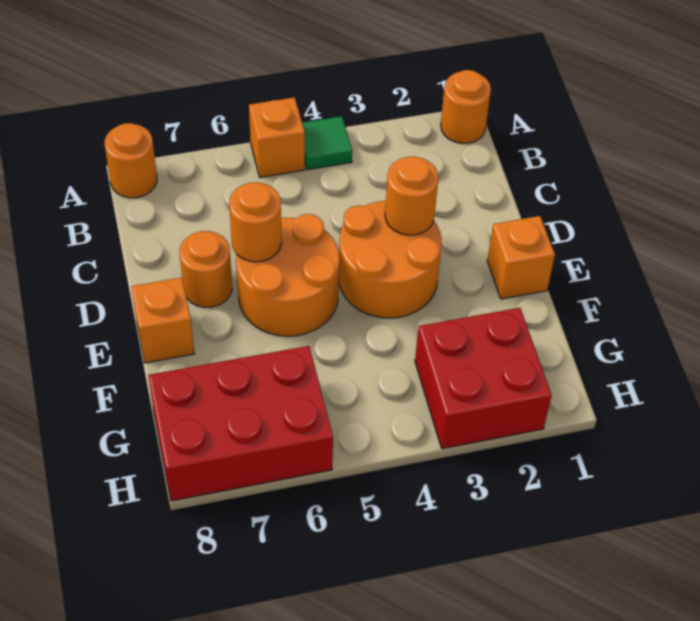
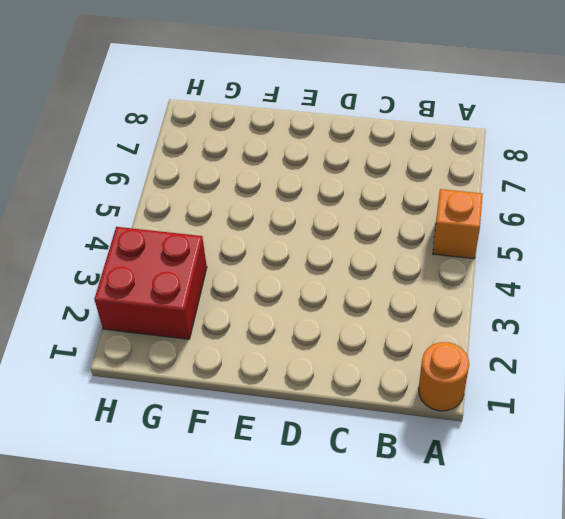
none -> green tile A4 level 1
none -> orange round brick A8 level 1
none -> orange round brick D3:E4 level 1

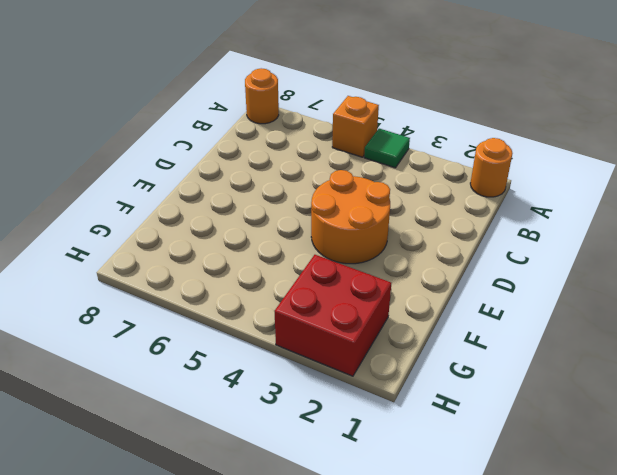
none -> orange round brick D5:E6 level 1
none -> orange round brick D7 level 1
none -> orange brick E1 level 1

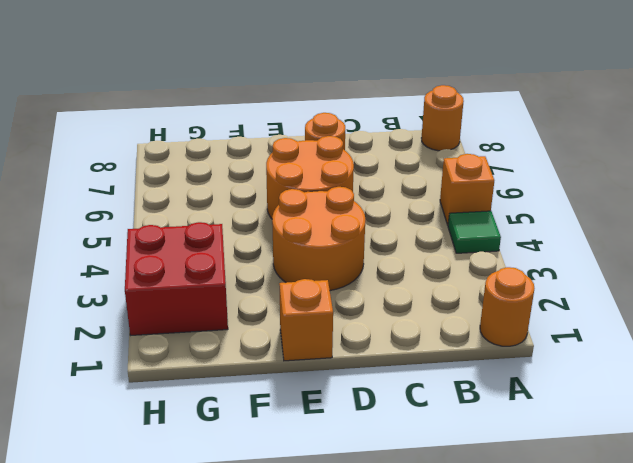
none -> orange brick E8 level 1
none -> red brick G6:H8 level 1
none -> orange round brick D3 level 2

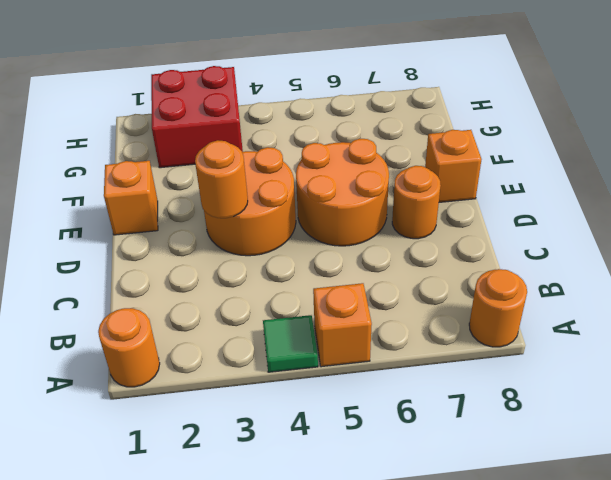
none -> red brick G6:H8 level 1
none -> orange round brick D6 level 2

